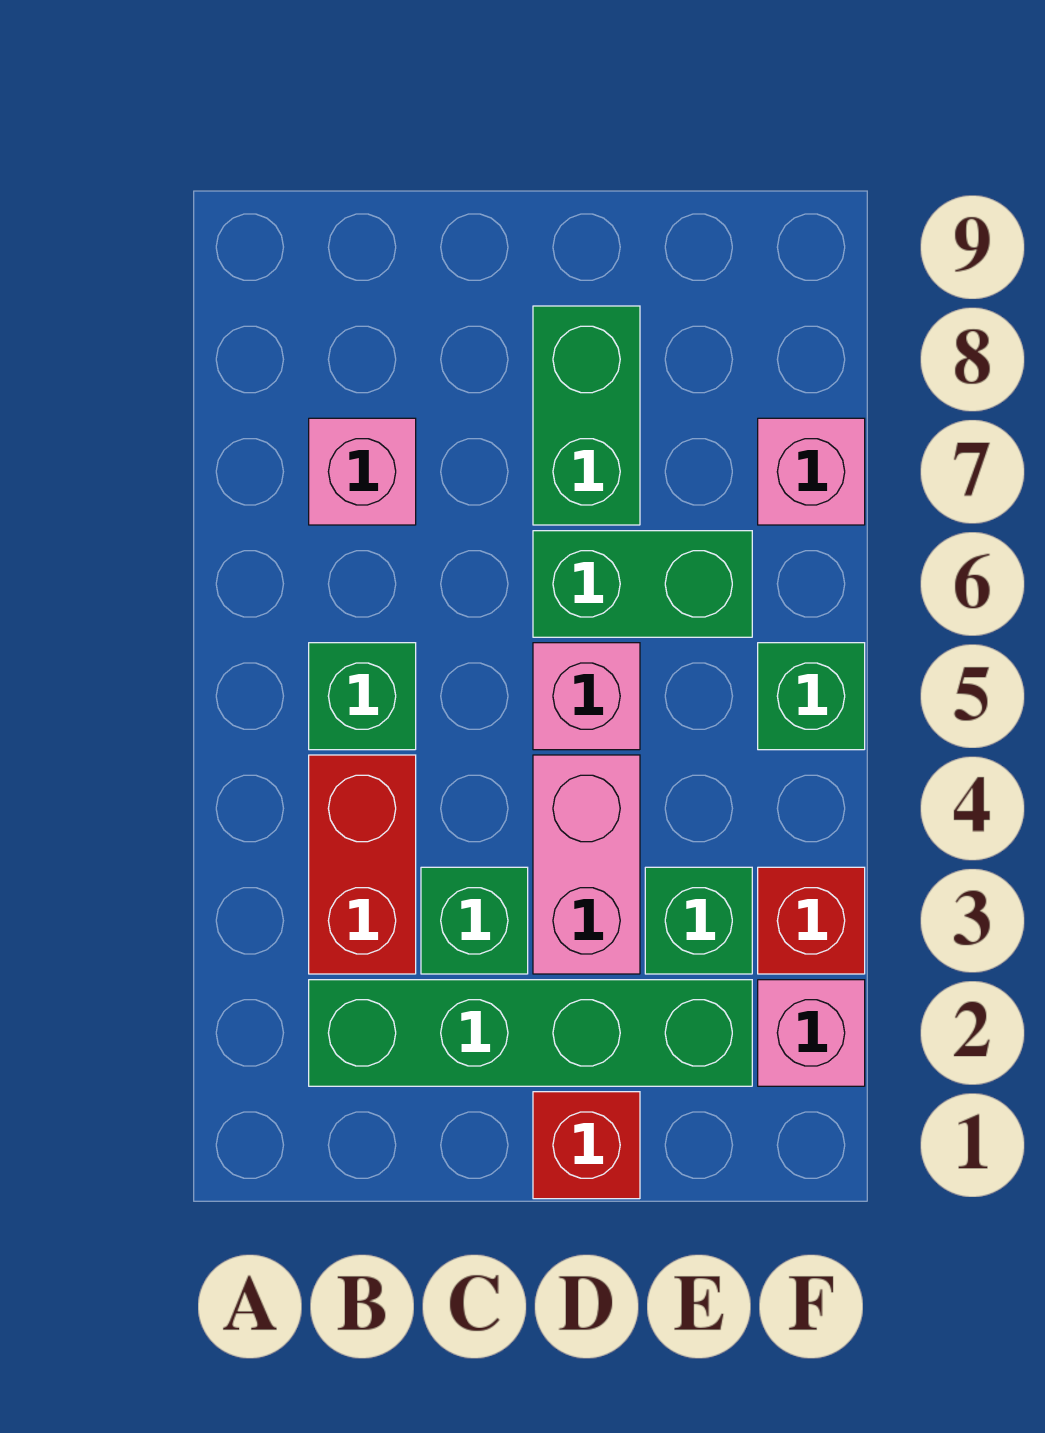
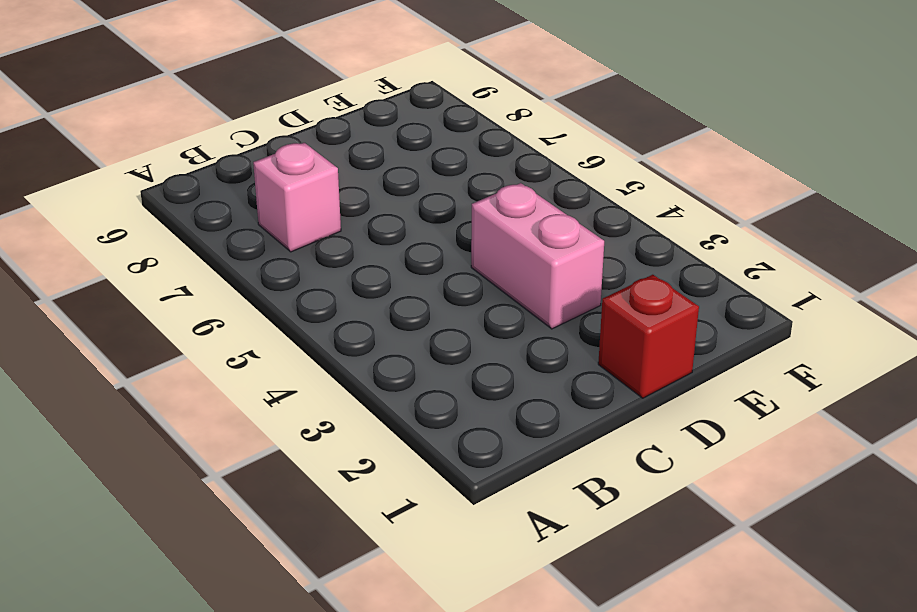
none -> green brick B2:E2 level 1
none -> red brick B3:B4 level 1
none -> green brick B5 level 1

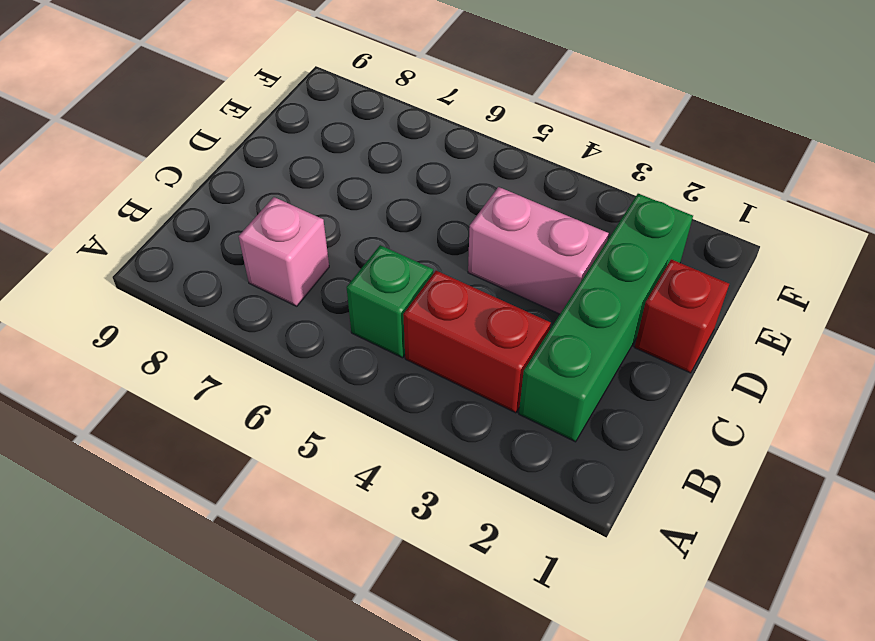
none -> green brick C3 level 1
none -> pink brick D5 level 1
none -> green brick D6:E6 level 1

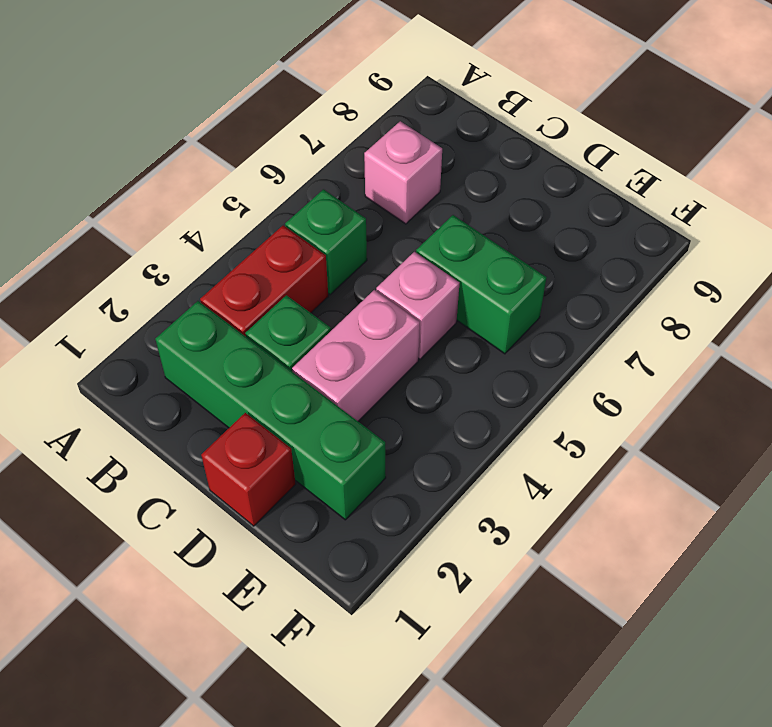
none -> green brick D7:D8 level 1
none -> green brick E3 level 1
none -> pink brick F2 level 1

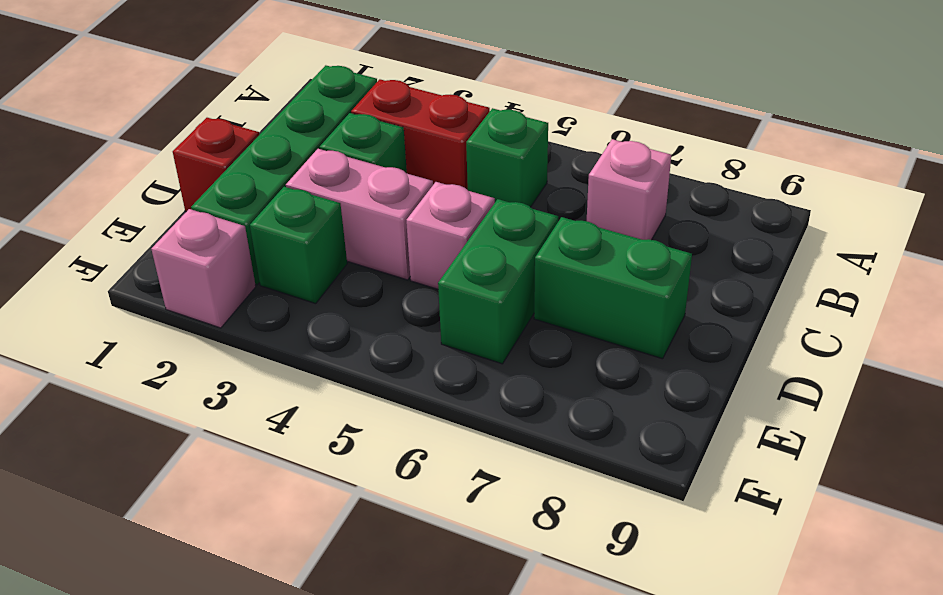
none -> red brick F3 level 1
none -> green brick F5 level 1
none -> pink brick F7 level 1

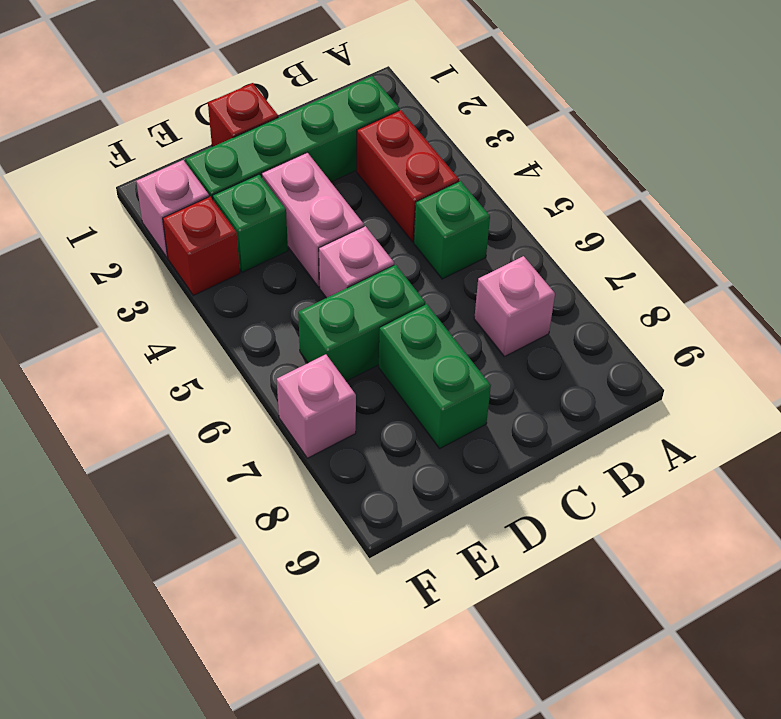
none -> green brick C3 level 1
none -> green brick F5 level 1

